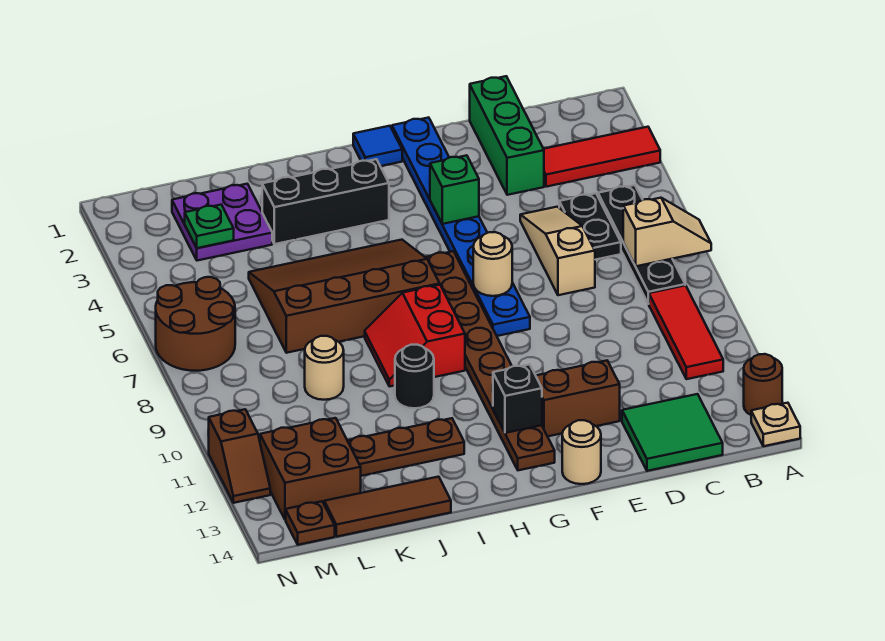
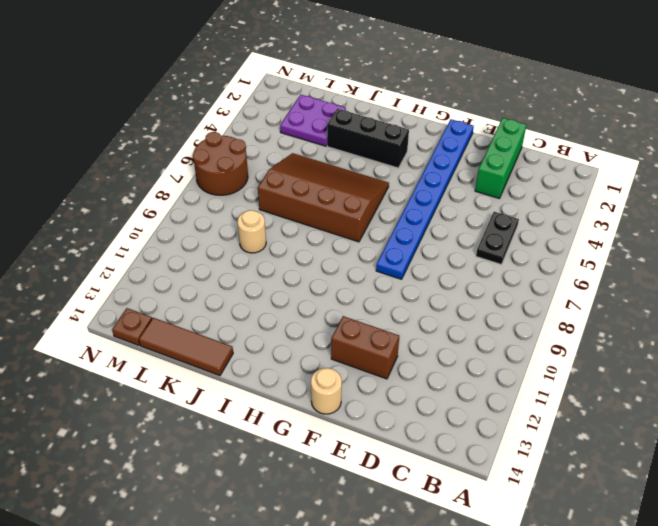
none -> red tile A3:C3 level 1
none -> brown round brick A13 level 1
none -> tan plate A14 level 1
none -> black plate B5:B8 level 1

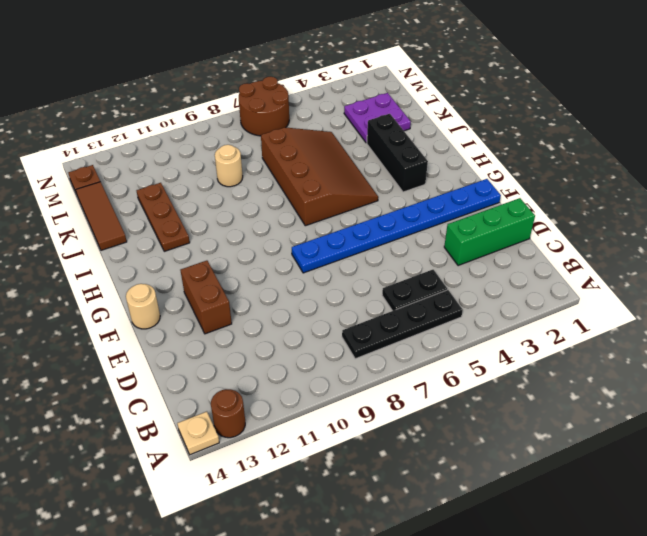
none -> red tile A3:C3 level 1
none -> red tile B9:B11 level 1
none -> green tile C13:D14 level 1
none -> tan slope D5:D7 level 1 top 7

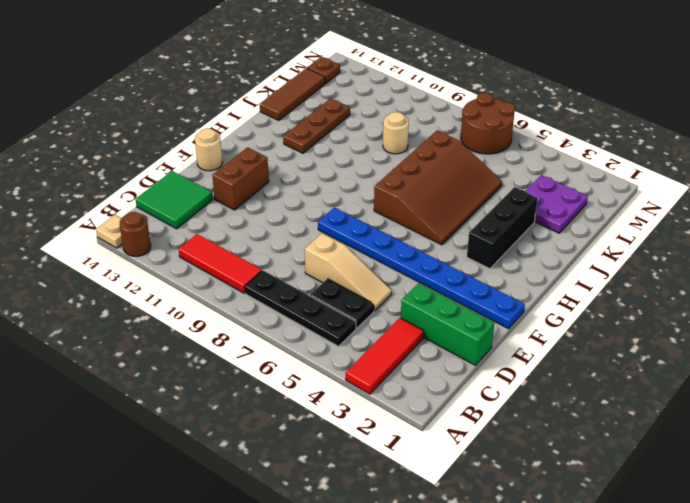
none -> blue tile G1 level 1
none -> brown plate G6:G13 level 1
none -> red slope H8:I9 level 1 top H
none -> black round brick I10 level 1

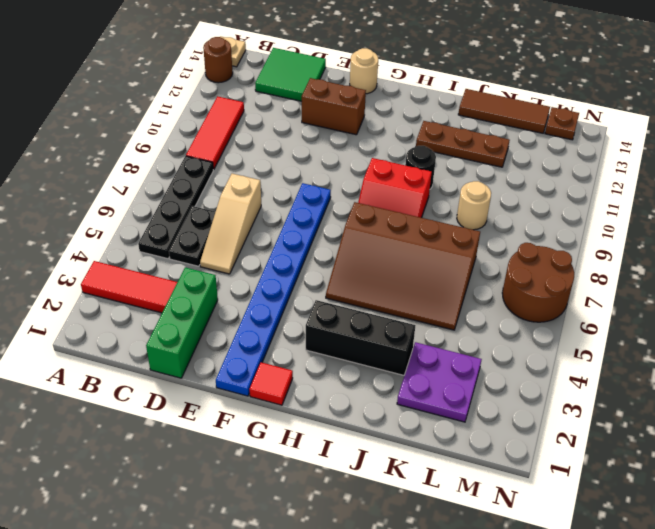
red tile G1 level 1 -> blue tile G1 level 1
red slope H8:I9 level 1 top 9 -> red slope H8:I9 level 1 top H
none -> brown plate G6:G13 level 1
none -> brown brick L12:M13 level 1
none -> brown slope N11:N12 level 1 top 11
none -> tan slope A7:B7 level 2 top B

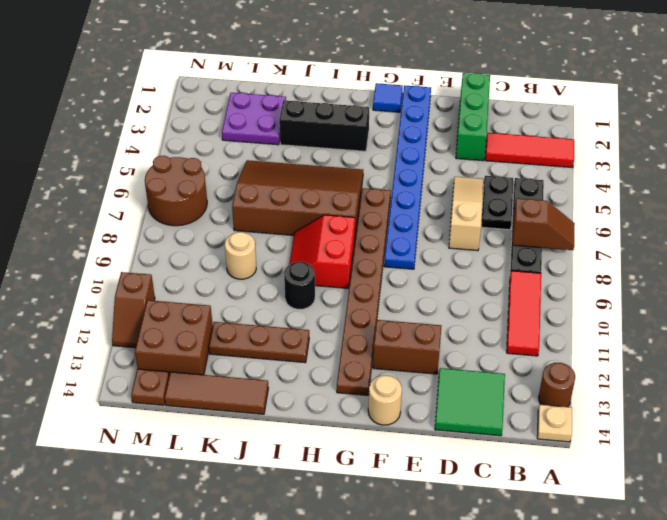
brown slope A7:B7 level 2 top B -> tan slope A7:B7 level 2 top B
none -> green brick F4 level 2
none -> tan round brick F7 level 2
none -> black brick G12 level 2
none -> green plate L3 level 2

